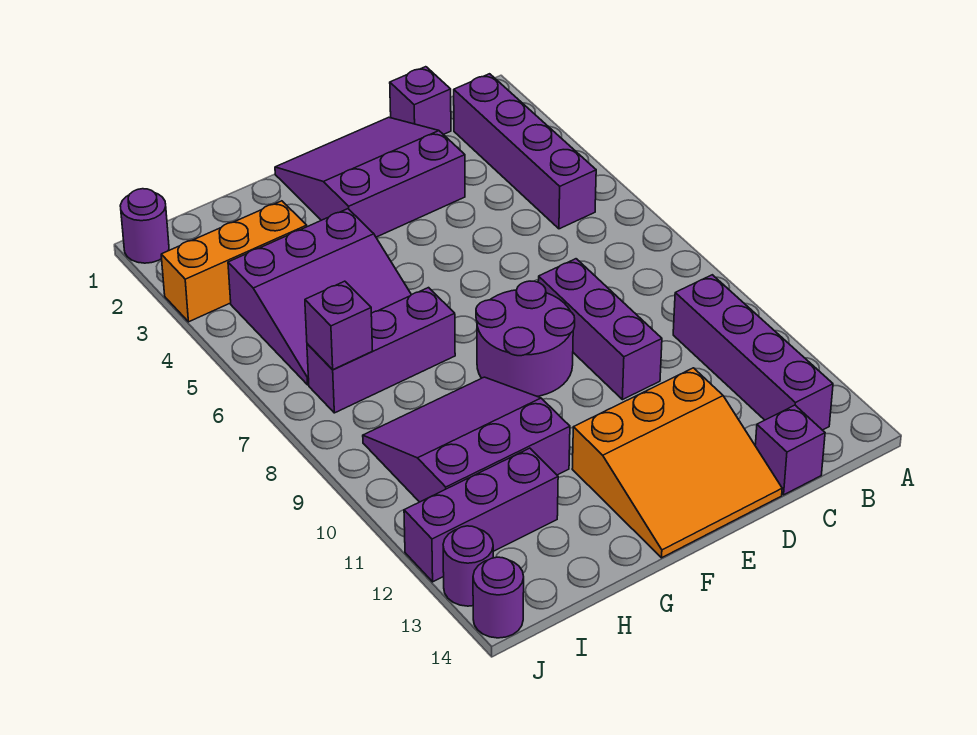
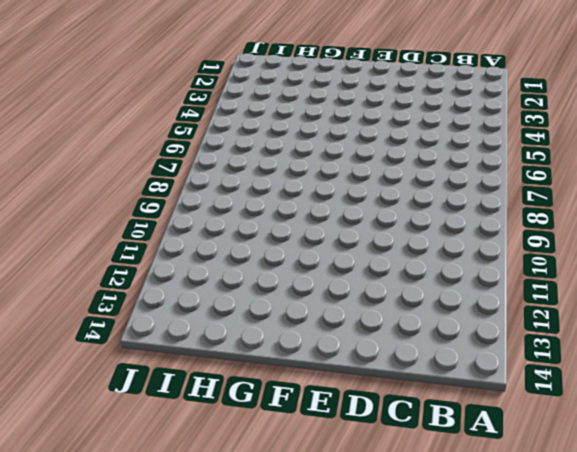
none -> purple brick B2:B5 level 1
none -> purple brick B10:B13 level 1
none -> purple brick C1 level 1

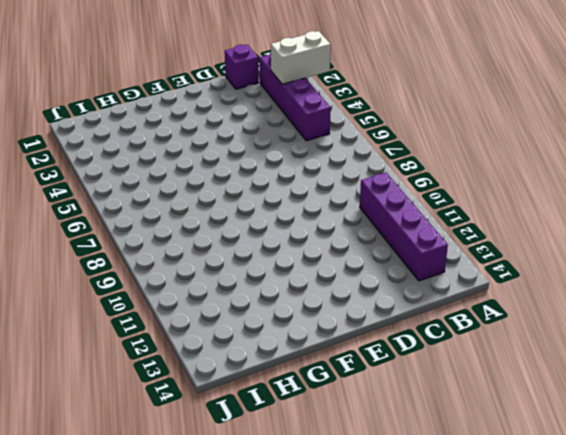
white brick A3:B3 level 2 -> none
none -> purple brick C14 level 1
none -> purple slope D1:F3 level 1 top 3
none -> purple brick D8:D10 level 1

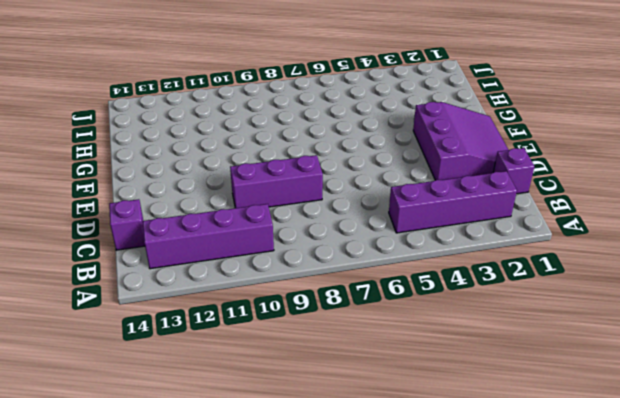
none -> orange slope D12:F14 level 1 top 12
none -> purple round brick E8:F9 level 1
none -> purple slope G4:I6 level 1 top 4

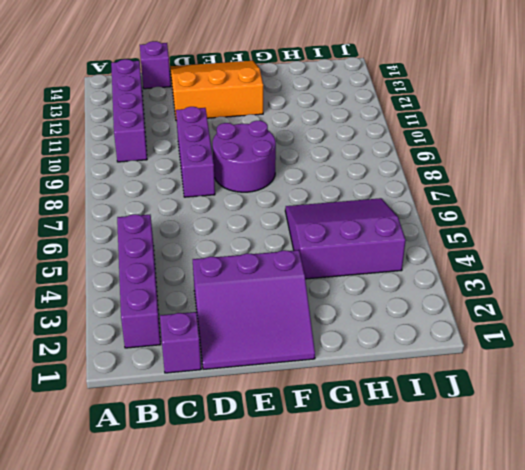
none -> purple brick G7:I7 level 1
none -> purple slope G9:I11 level 1 top 11
none -> orange brick H3:J3 level 1

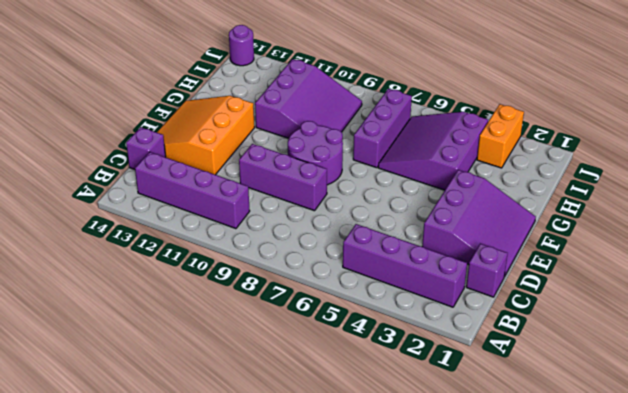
orange brick I3:J3 level 1 -> orange brick H3:J3 level 1
none -> purple brick H12:J12 level 1
none -> purple round brick J1 level 1
none -> purple round brick J13 level 1

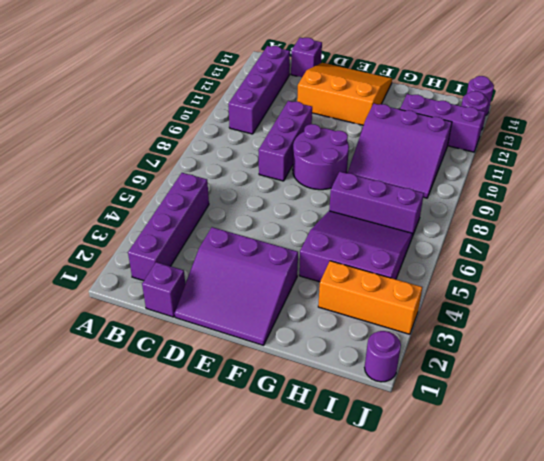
none -> purple brick I7 level 2

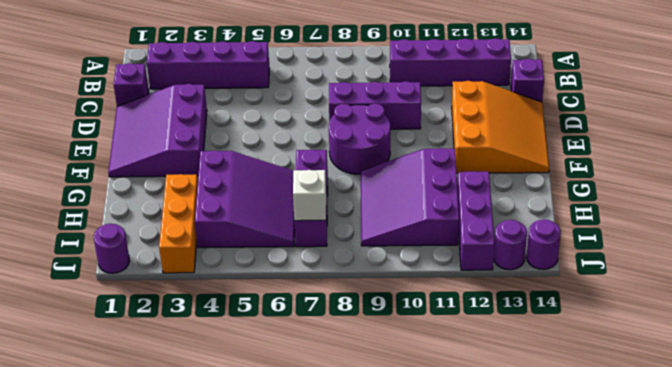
white brick I7 level 2 -> purple brick I7 level 2

